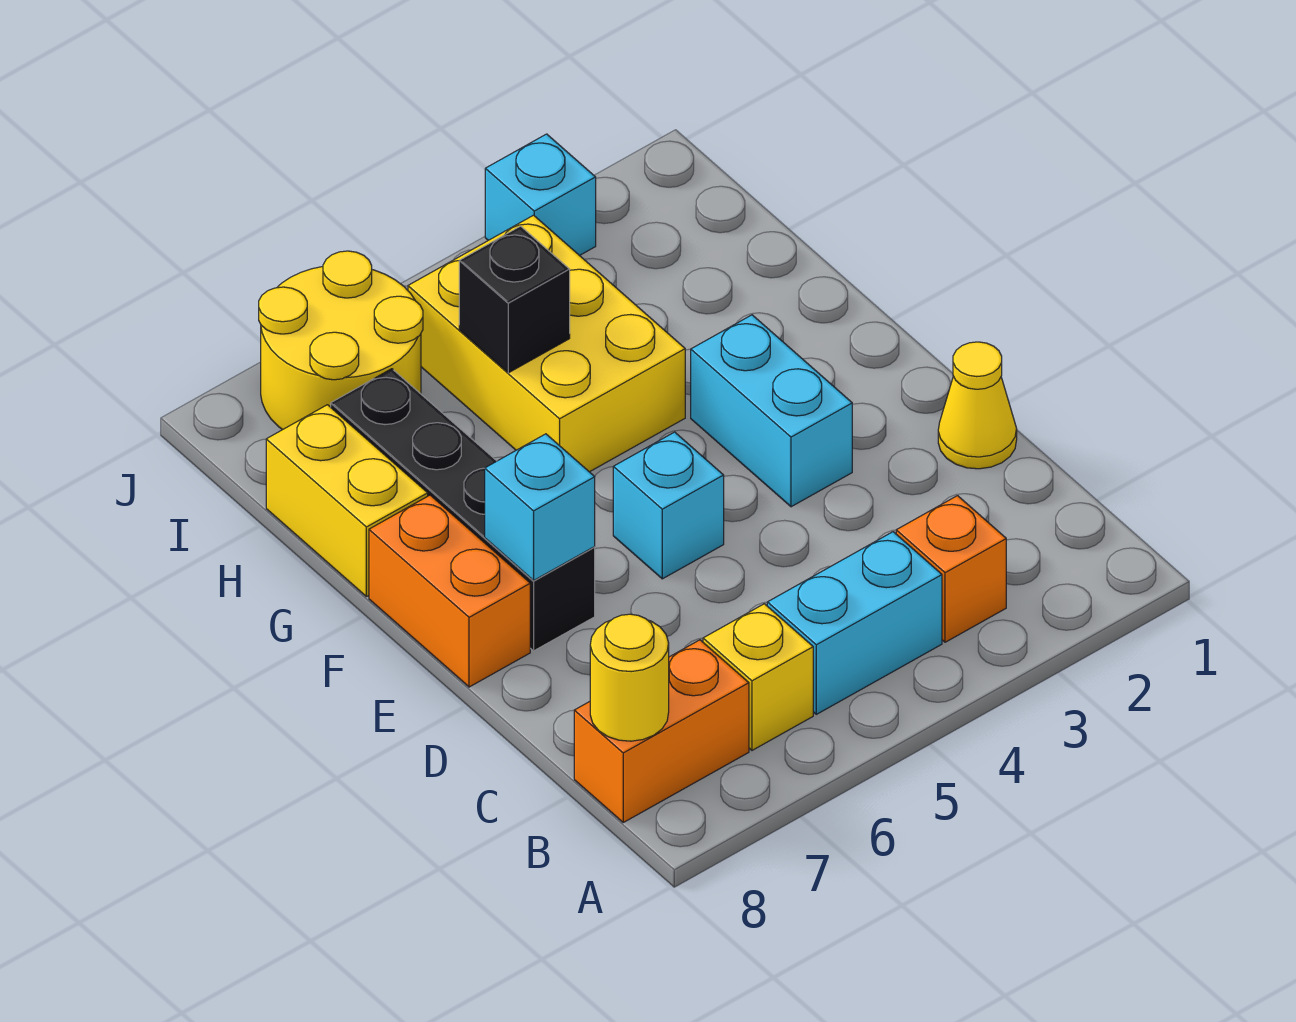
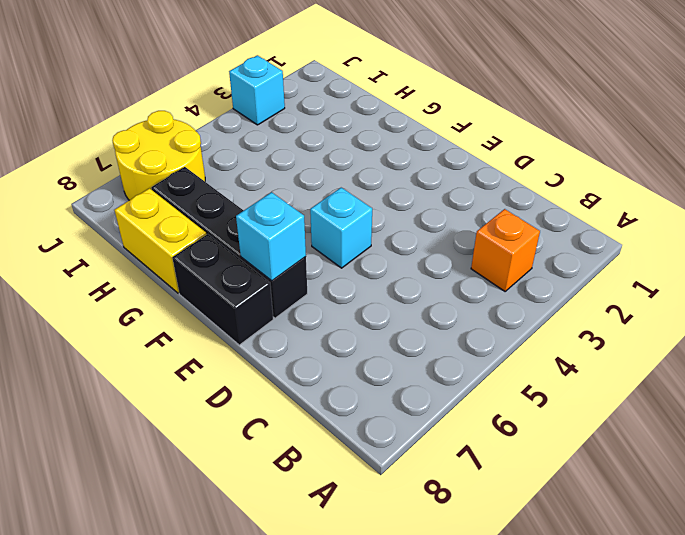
black brick E8:F8 level 1 -> orange brick E8:F8 level 1
none -> cyan brick B4:B5 level 1
none -> yellow brick B6 level 1
none -> orange brick B7:B8 level 1

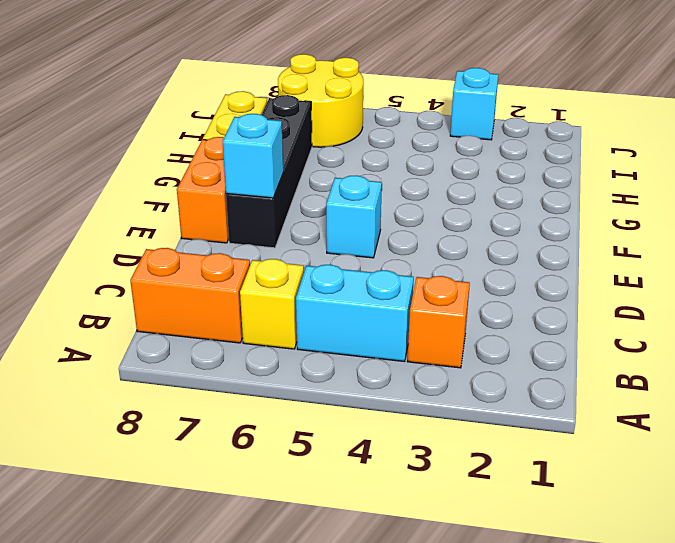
none -> yellow cone D1 level 1
none -> cyan brick E3:F3 level 1
none -> yellow brick G4:I5 level 1

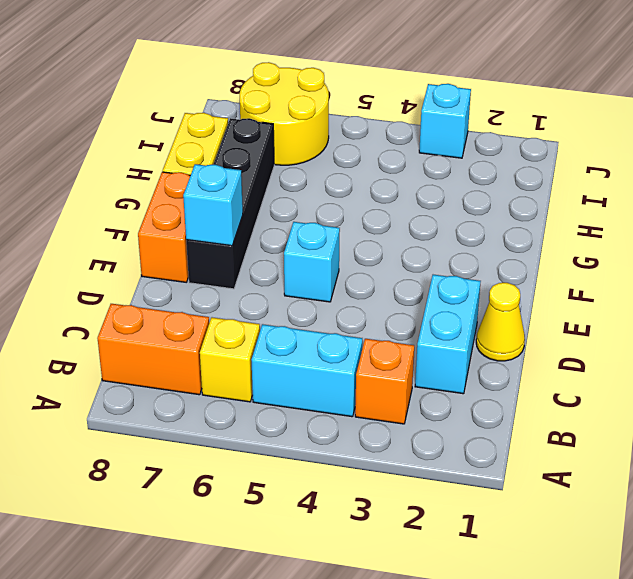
cyan brick C2:D2 level 1 -> cyan brick E3:F3 level 1
none -> yellow brick G4:I5 level 1
none -> yellow round brick B8 level 2
none -> black brick H5 level 2

